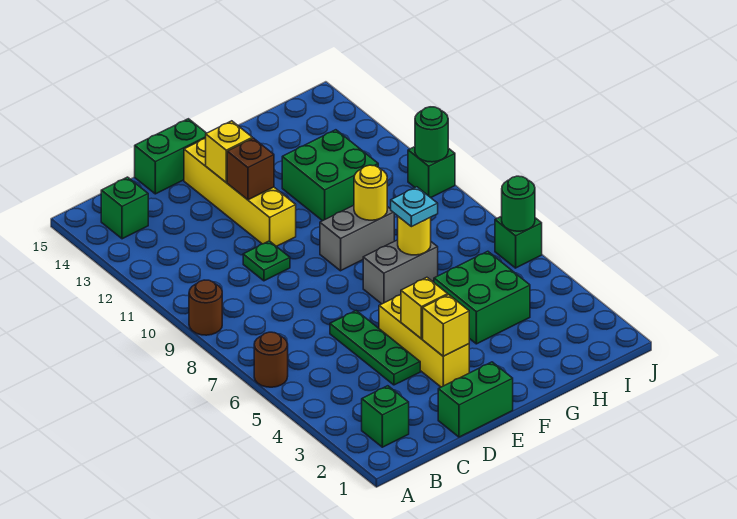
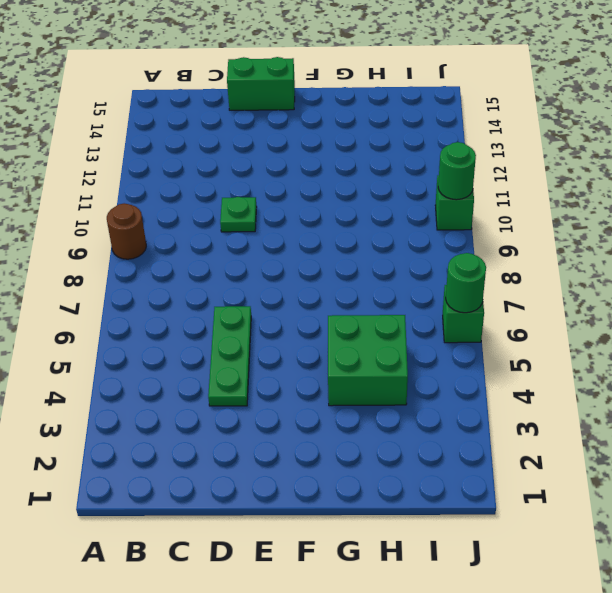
none -> brown round brick A6 level 1
none -> green brick B2 level 1
none -> green brick B14 level 1

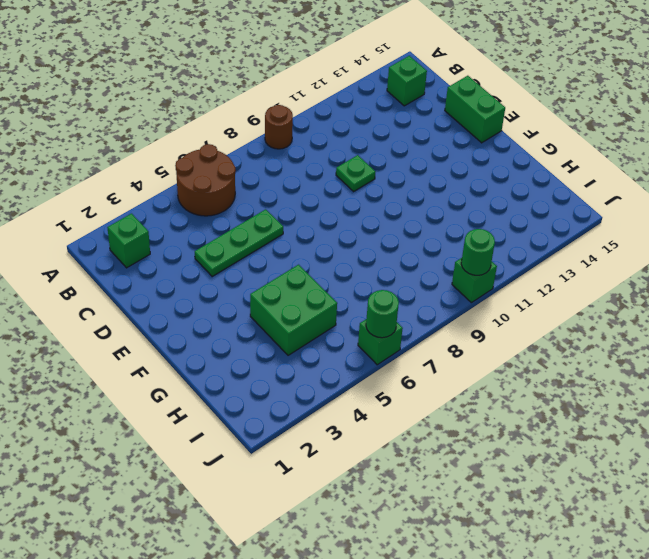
brown round brick A5:B6 level 1 -> brown round brick A6 level 1
none -> green brick D1:E1 level 1
none -> yellow brick E3:E5 level 1
none -> yellow brick E11:E14 level 1

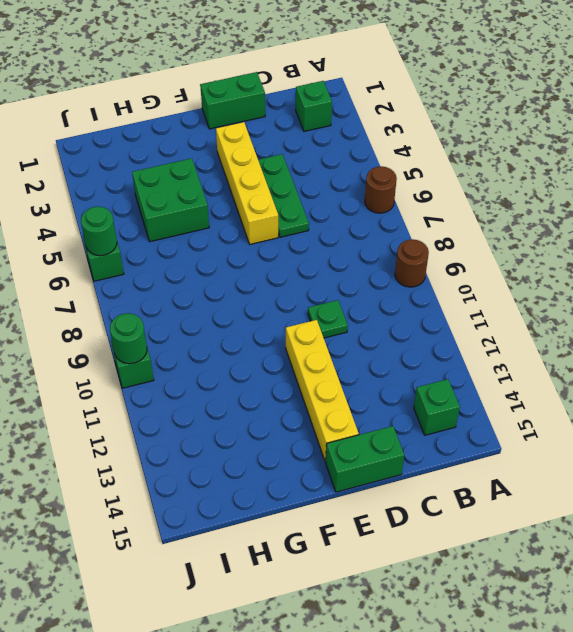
yellow brick E3:E6 level 1 -> yellow brick E3:E5 level 1
none -> grey brick F7:G7 level 1
none -> grey brick F9:G9 level 1
none -> green brick G11:H12 level 1

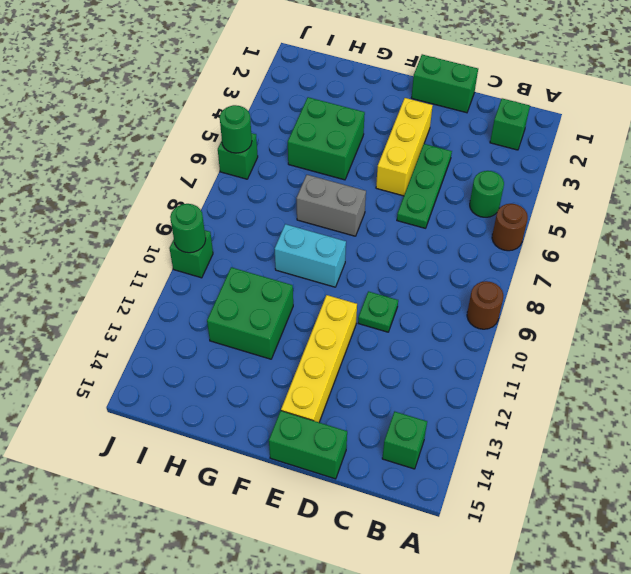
green round brick B5 level 1 -> none
cyan brick F9:G9 level 1 -> grey brick F9:G9 level 1
none -> yellow brick E3 level 2
none -> yellow brick E4 level 2
none -> brown brick E12 level 2

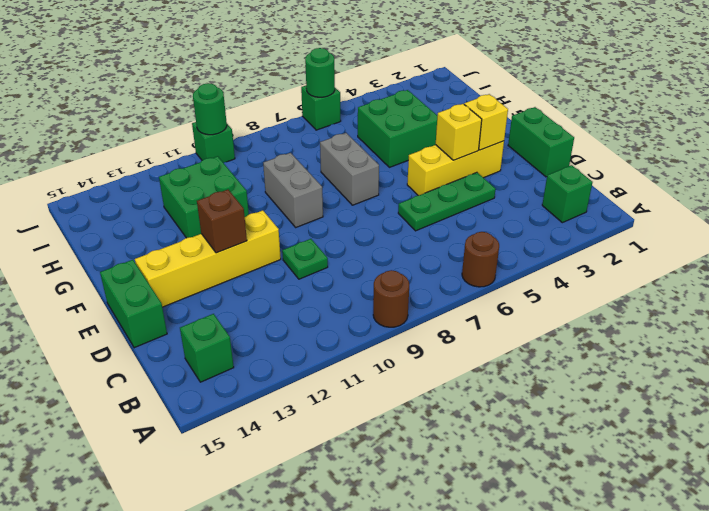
none -> yellow brick E13 level 2
none -> yellow round brick G7 level 2
none -> yellow round brick G9 level 2

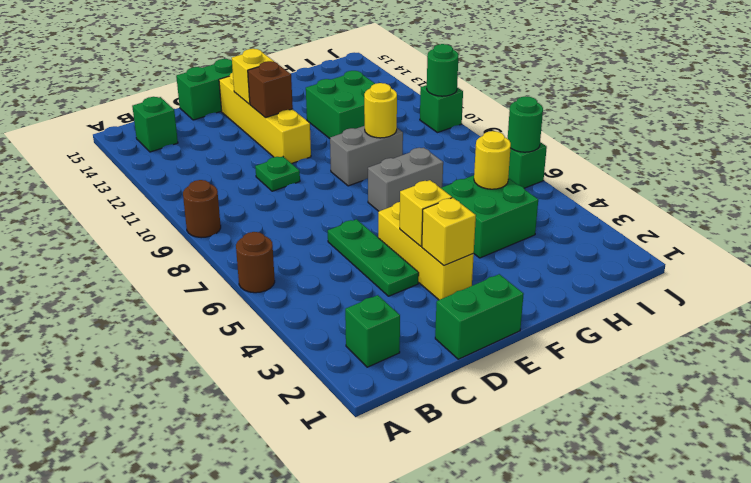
yellow round brick H5 level 2 -> yellow round brick G7 level 2
none -> cyan plate G7 level 3

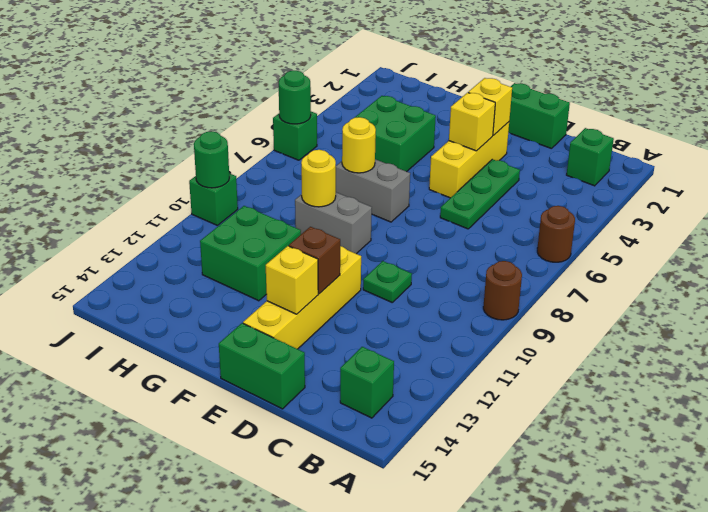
none -> cyan plate G7 level 3

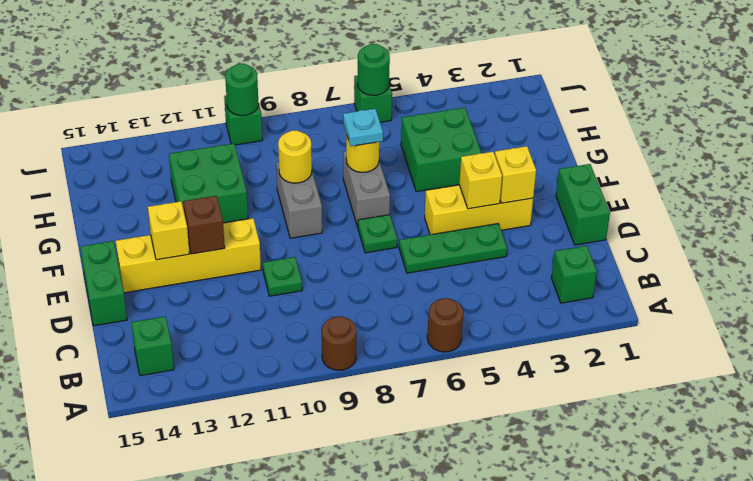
green plate E7 level 1 -> none

